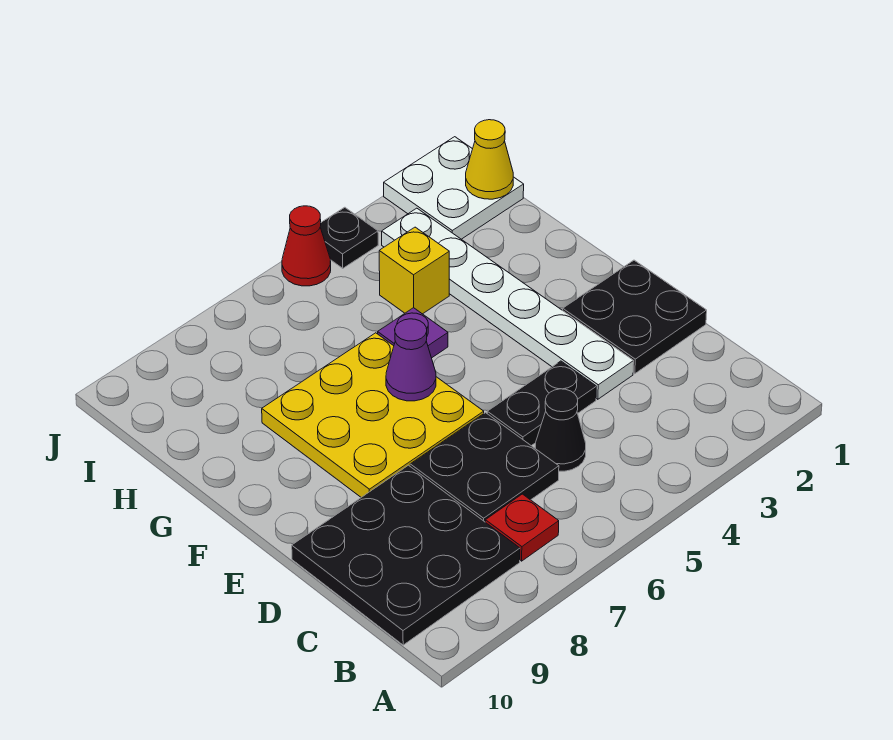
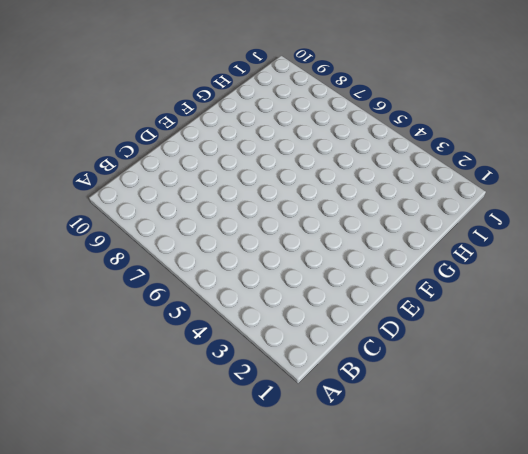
none -> red plate B7 level 1
none -> black plate B8:D10 level 1
none -> black cone C5 level 1

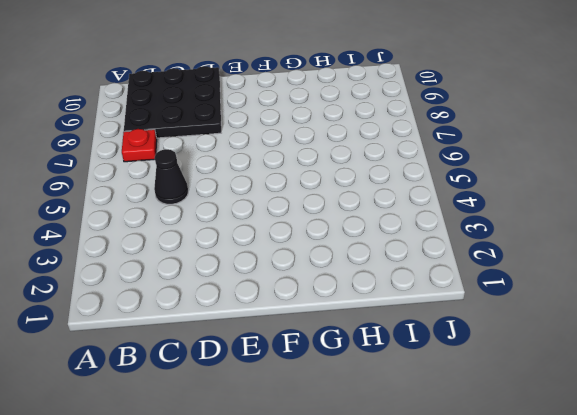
none -> black plate C6:D7 level 1
none -> black plate D1:E2 level 1
none -> white plate D3:I3 level 1

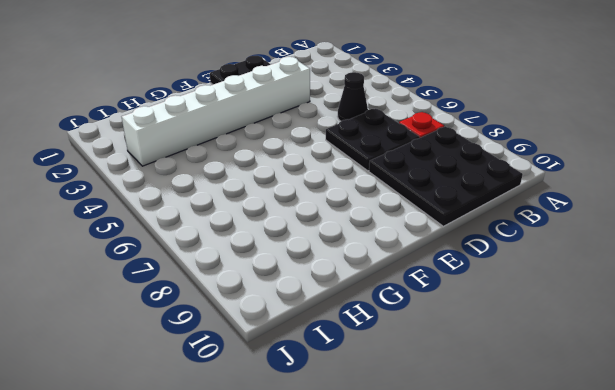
white brick D3:I3 level 1 -> white plate D3:I3 level 1
none -> black plate D4:D5 level 1
none -> yellow plate E6:G8 level 1
none -> purple plate G5 level 1

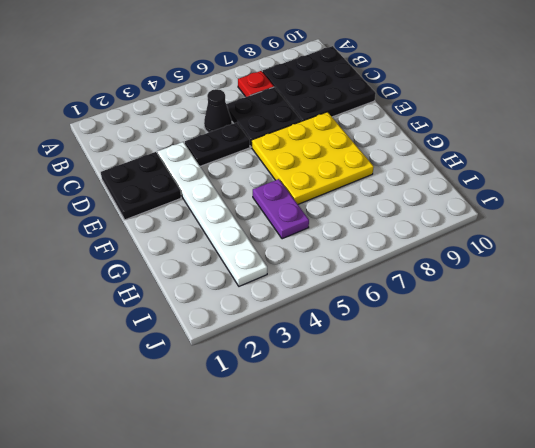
purple plate G5:H5 level 1 -> purple plate G5 level 1
none -> yellow brick H4 level 1
none -> white plate I1:J2 level 1
none -> black plate J4 level 1

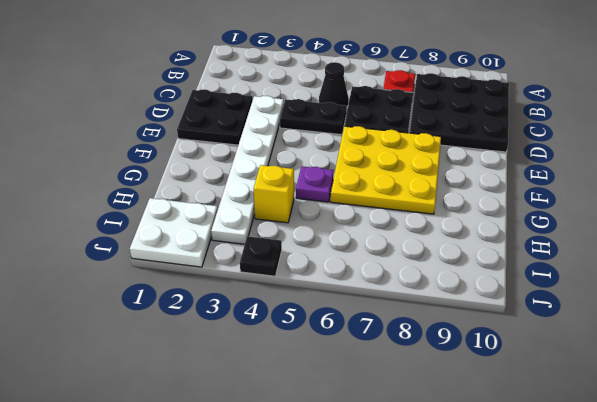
none -> red cone J5 level 1
none -> purple cone F6 level 2
none -> yellow cone I1 level 2

